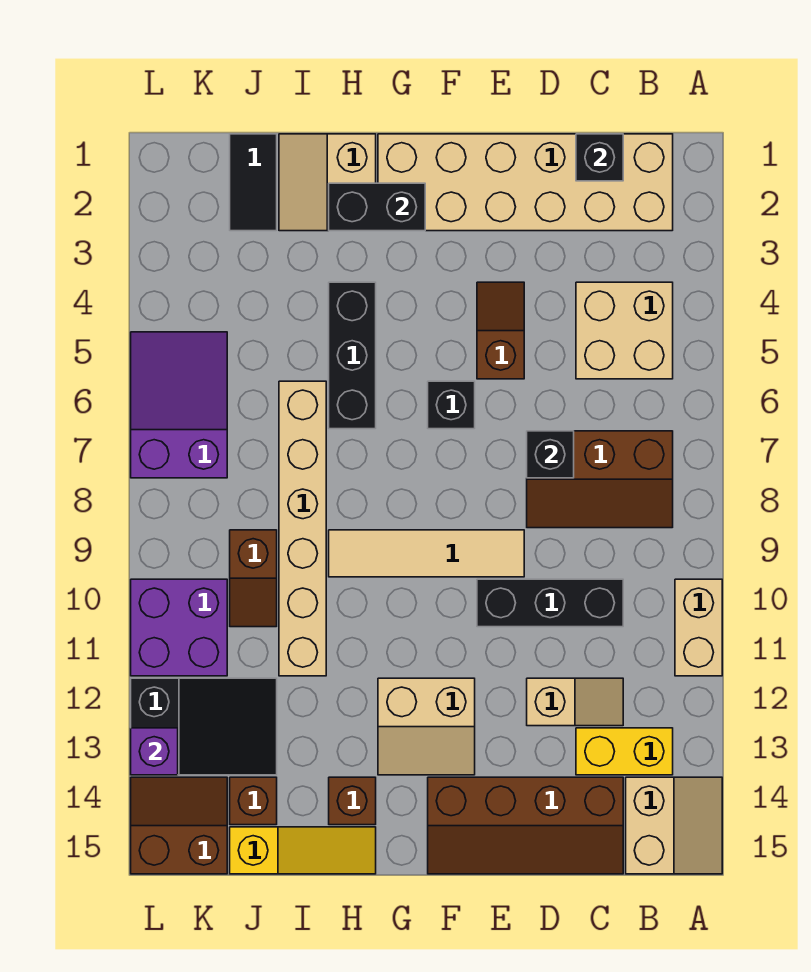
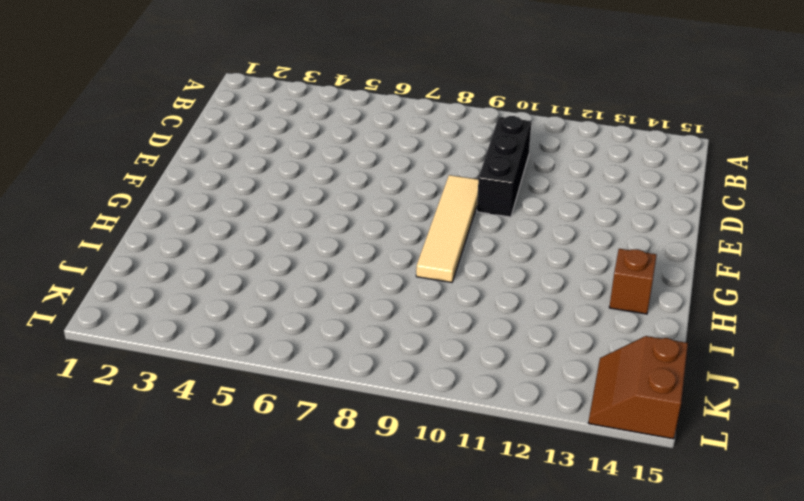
none -> tan brick A10:A11 level 1
none -> tan slope A14:B15 level 1 top B
none -> tan brick B1:G2 level 1

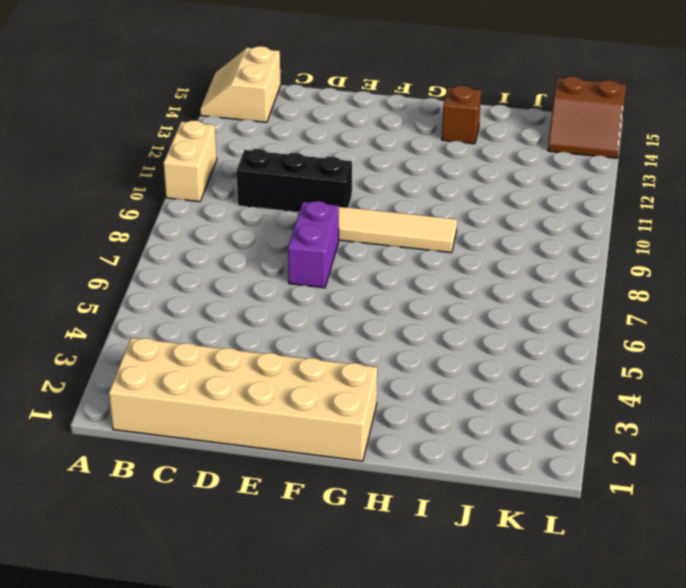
purple brick E7:E8 level 1 -> none
none -> tan brick B4:C5 level 1
none -> brown slope B7:D8 level 1 top 7
none -> yellow brick B13:C13 level 1

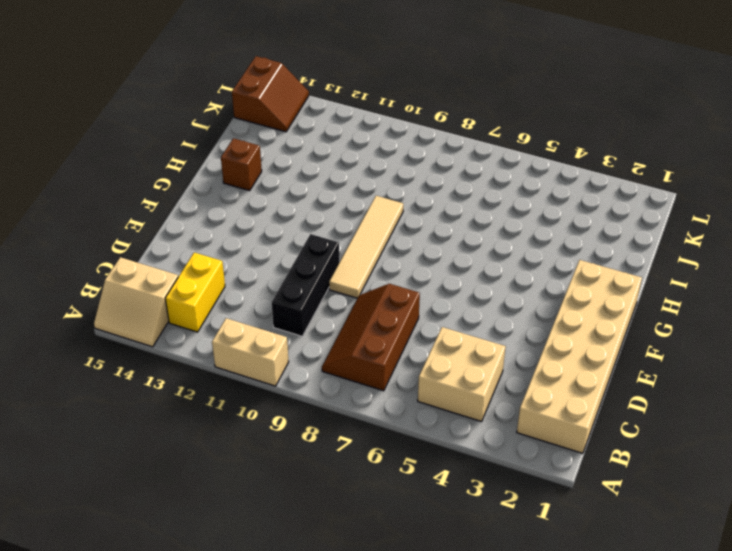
none -> tan slope C12:D12 level 1 top D
none -> brown slope C14:F15 level 1 top 14
none -> brown slope E4:E5 level 1 top 5

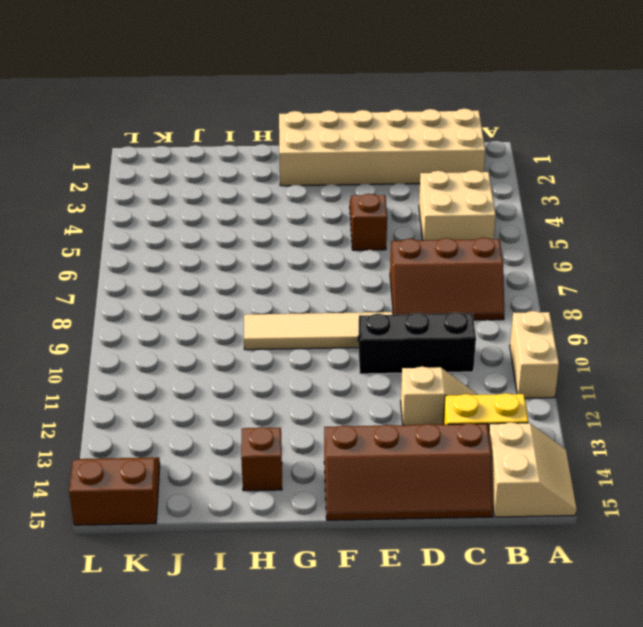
none -> black brick F6 level 1
none -> tan slope F12:G13 level 1 top 12
none -> tan slope H1:I2 level 1 top H

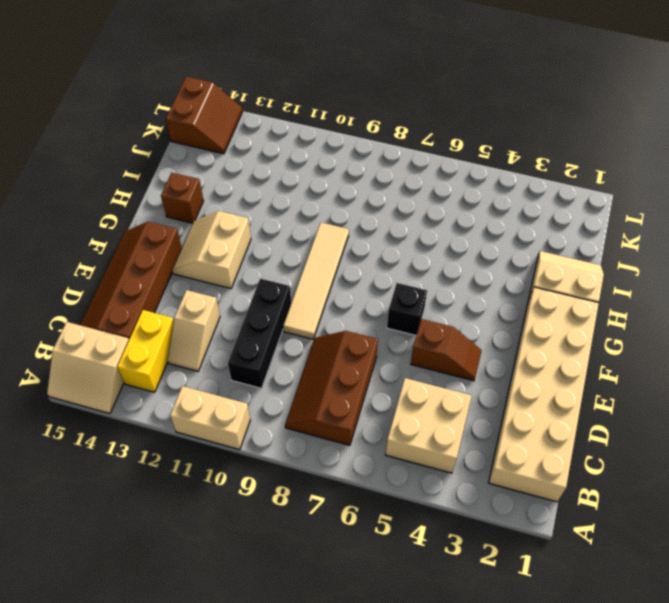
none -> black brick H4:H6 level 1
none -> yellow slope H15:J15 level 1 top J
none -> tan brick I6:I11 level 1

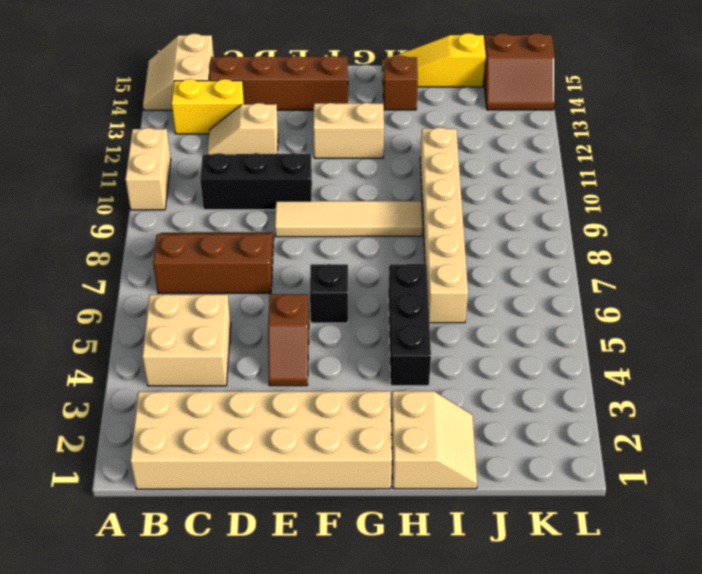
none -> black tile J1:J2 level 1
none -> brown slope J9:J10 level 1 top 9
none -> black slope J12:L13 level 1 top L

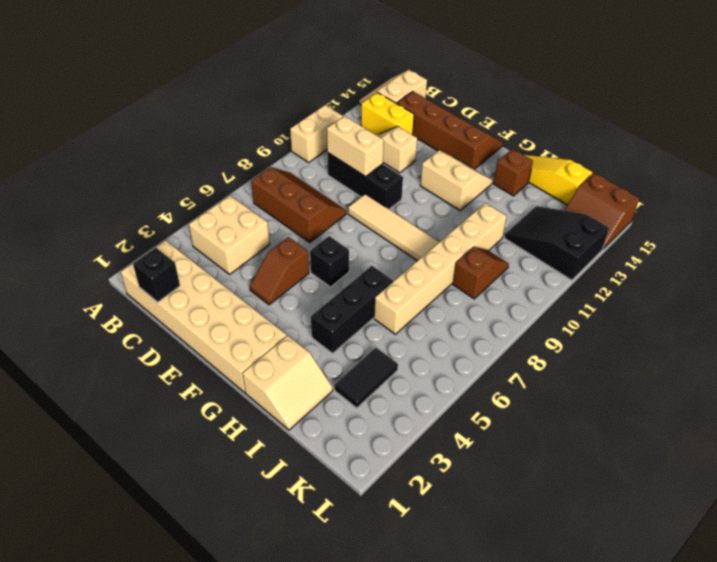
tan brick C10:D10 level 2 -> none
black tile J3:J4 level 1 -> black tile J1:J2 level 1
none -> brown brick J14 level 1
none -> purple slope K5:L7 level 1 top 7
none -> purple brick K10:L11 level 1

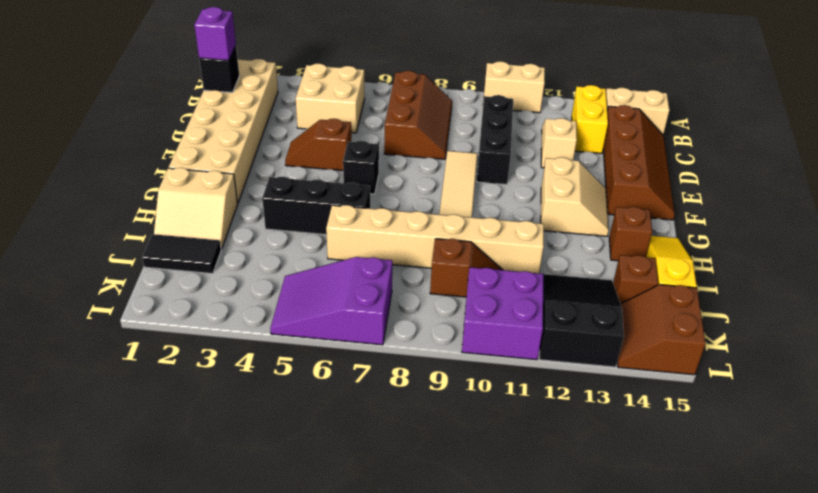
purple brick C1 level 3 -> purple brick L13 level 2
none -> black brick D7 level 2
none -> black brick G2:H2 level 2

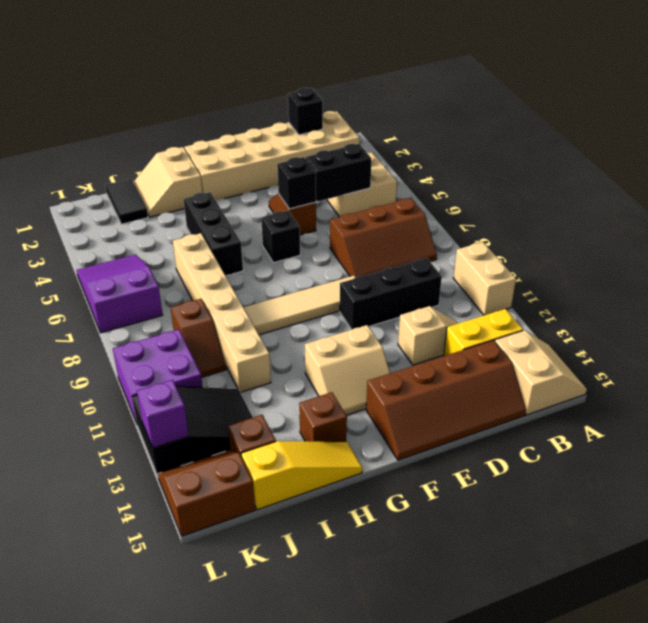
black brick C5:D5 level 2 -> black brick G2:H2 level 2
black brick E5 level 2 -> black brick D7 level 2

